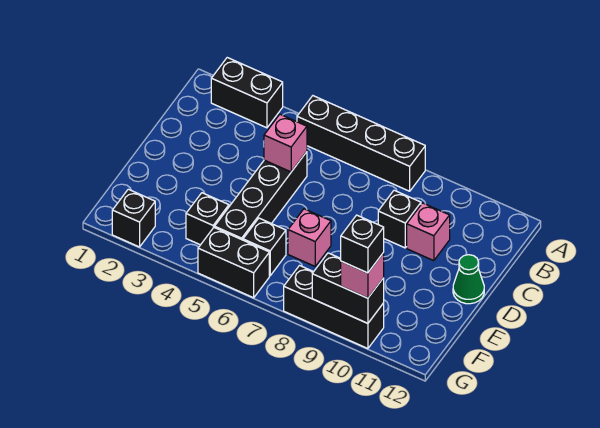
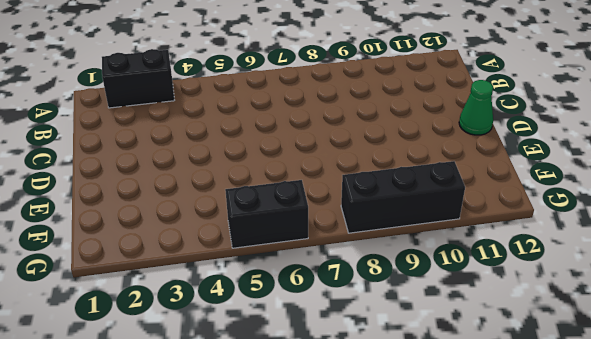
none -> black brick A5:A8 level 1
none -> black brick C5:F5 level 1
none -> black brick C9 level 1

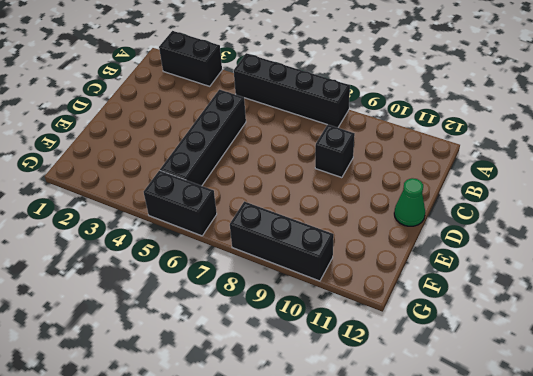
none -> pink brick C10 level 1
none -> pink brick E7 level 1
none -> black brick F4 level 1

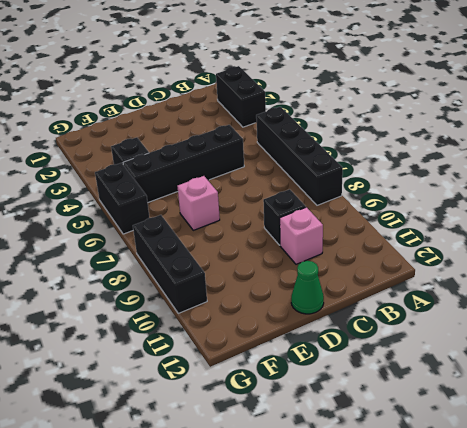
none -> black brick F6 level 1
none -> black brick G2 level 1
none -> pink brick C5 level 2

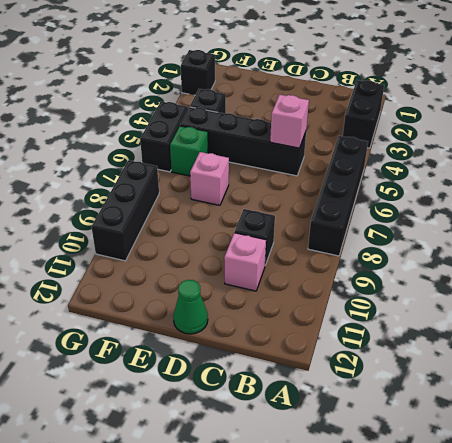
green brick F6 level 1 -> black brick F6 level 1
none -> black brick G9:G10 level 2
none -> pink brick G10 level 3
none -> black brick G10 level 4

